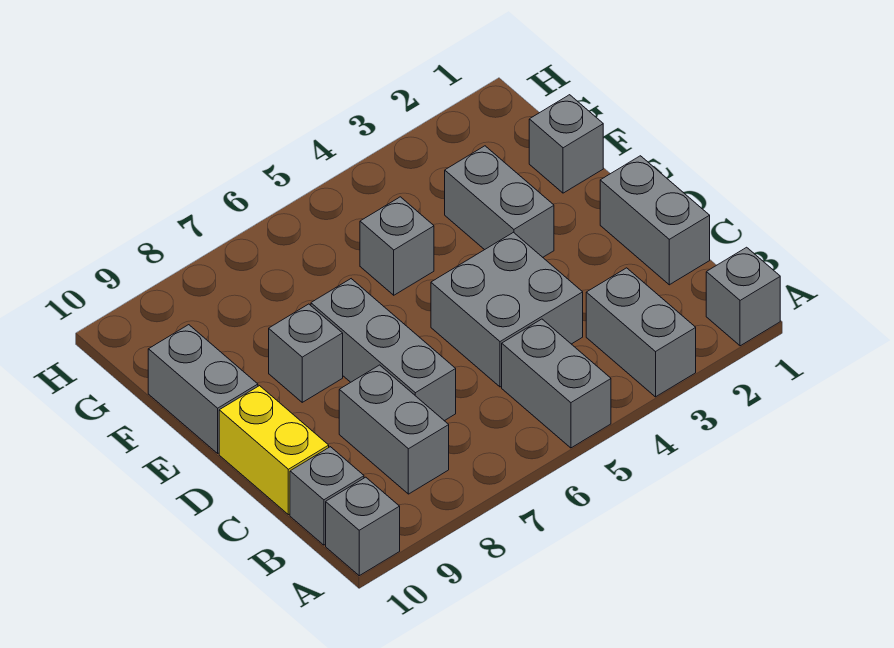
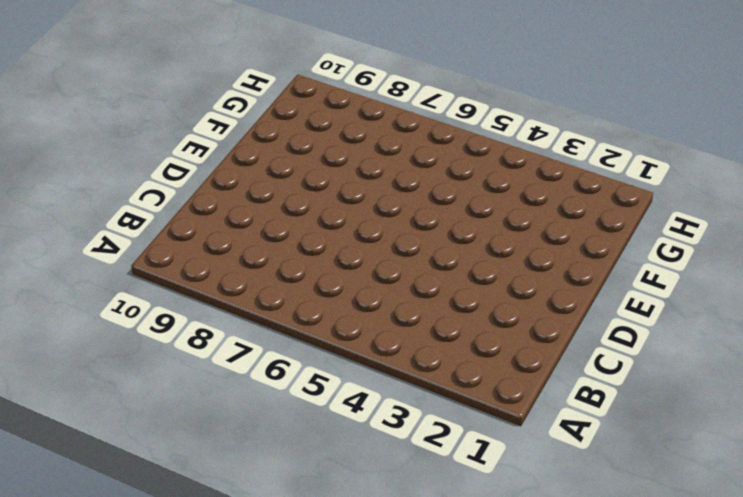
none -> grey brick A1 level 1
none -> grey brick A3:B3 level 1
none -> grey brick A5:B5 level 1

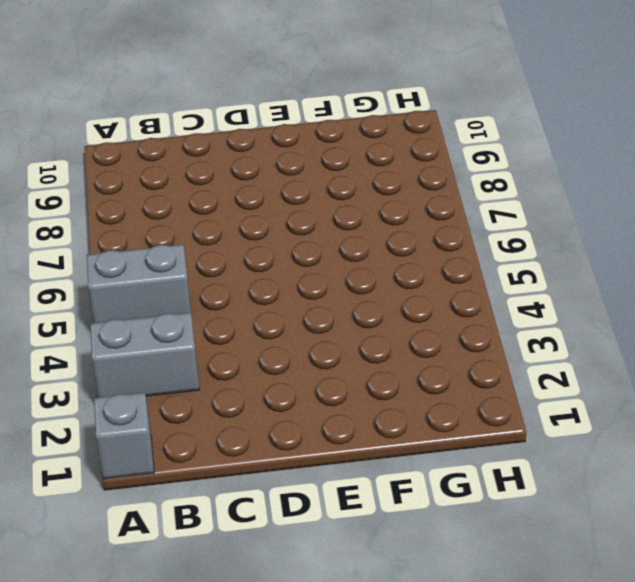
none -> grey brick A10 level 1
none -> grey brick B8:C8 level 1
none -> grey brick B10 level 1

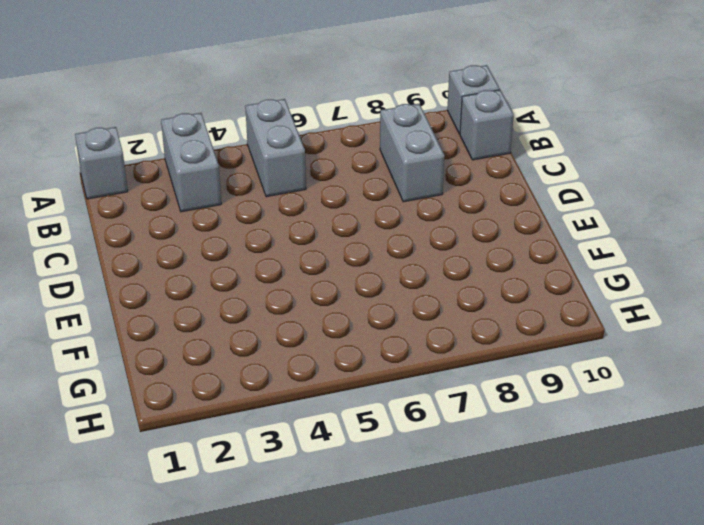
none -> grey brick C1:D1 level 1
none -> grey brick C4:D5 level 1
none -> grey brick C7:E7 level 1

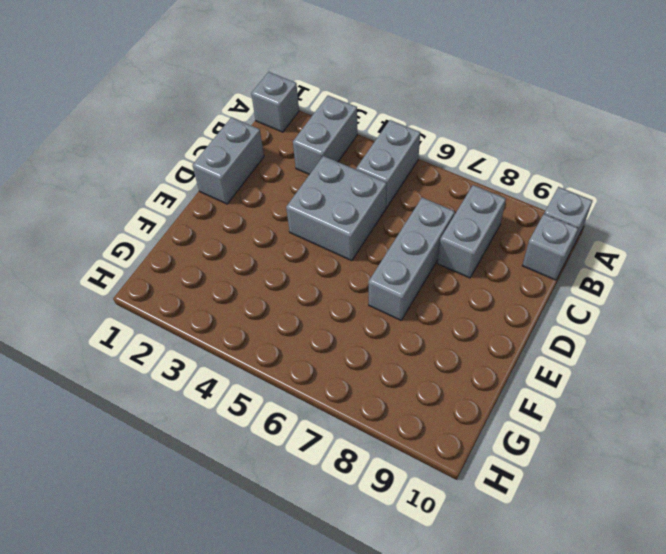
none -> yellow brick C10:D10 level 1
none -> grey brick E3:F3 level 1
none -> grey brick E8 level 1

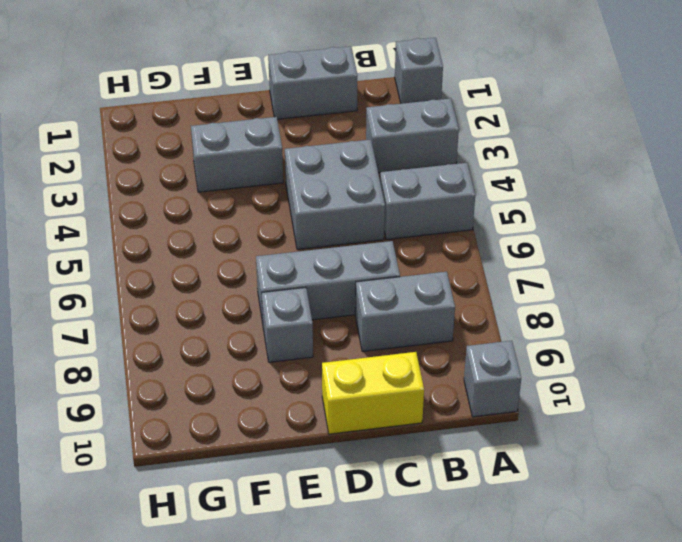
none -> grey brick B10 level 1
none -> grey brick E10:F10 level 1
none -> grey brick F1 level 1

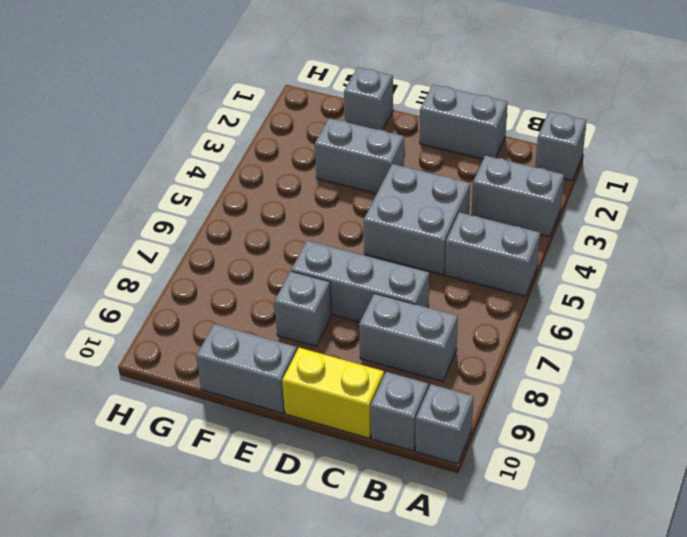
none -> grey brick F5 level 1

